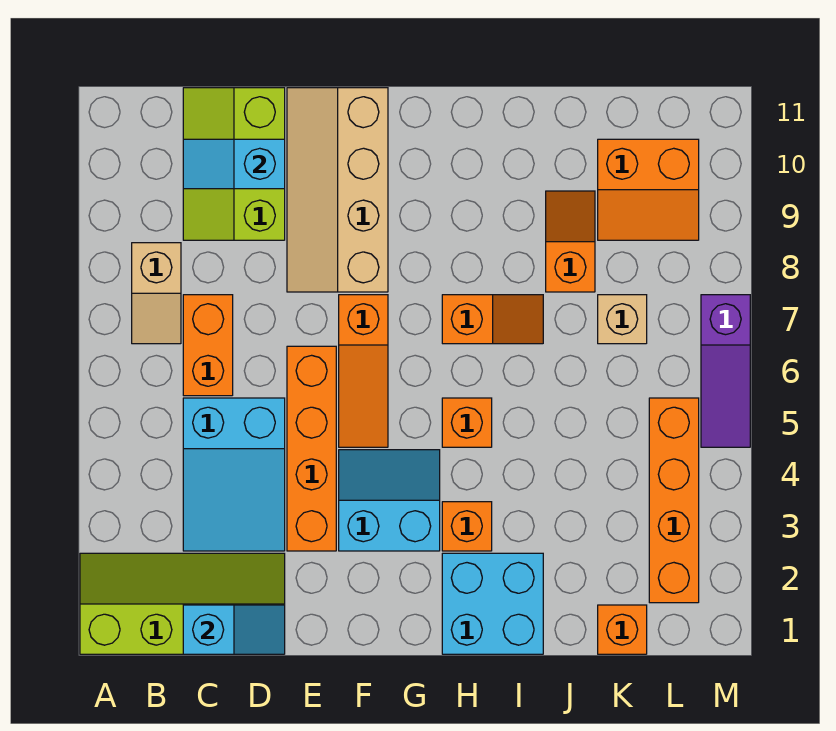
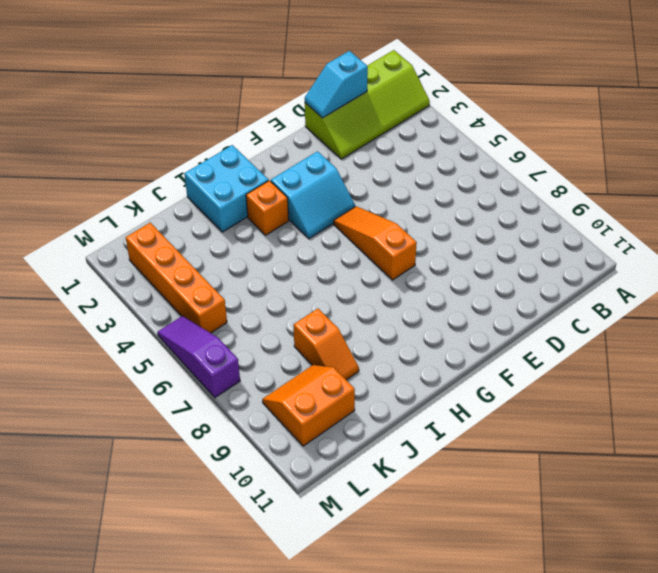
none -> tan slope B7:B8 level 1 top 8
none -> cyan slope C3:D5 level 1 top 5
none -> orange brick C6:C7 level 1

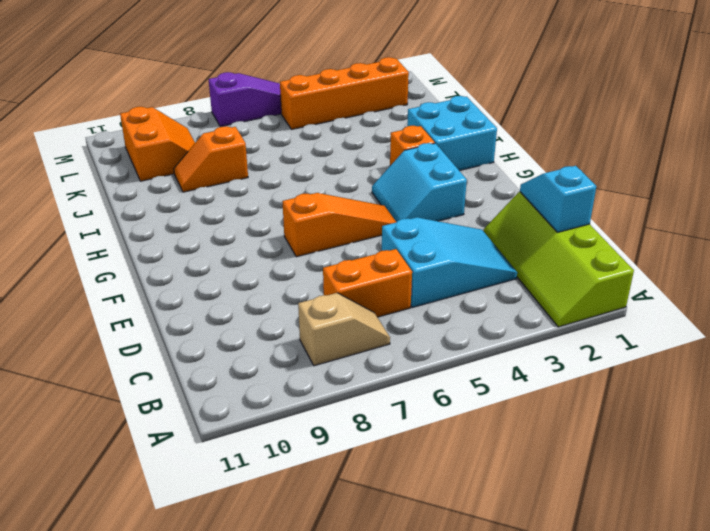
none -> lime slope C9:D11 level 1 top D
none -> orange brick E3:E6 level 1
none -> tan slope E8:F11 level 1 top F

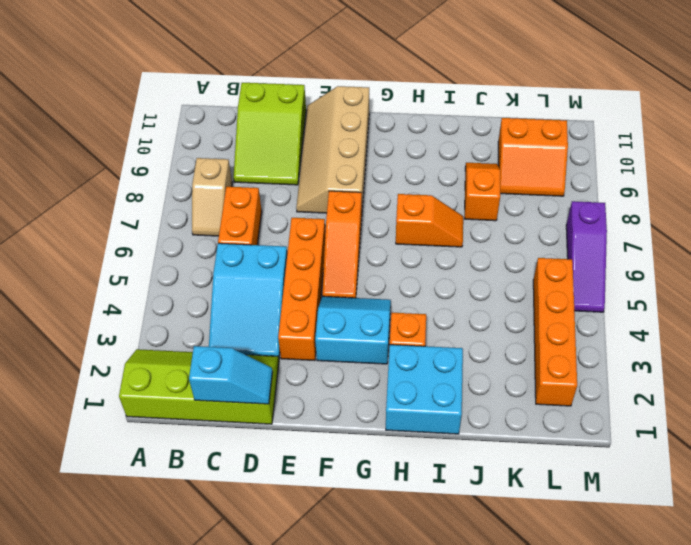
lime slope C9:D11 level 1 top 11 -> lime slope C9:D11 level 1 top D
none -> orange brick H5 level 1
none -> orange brick K1 level 1
none -> tan brick K7 level 1

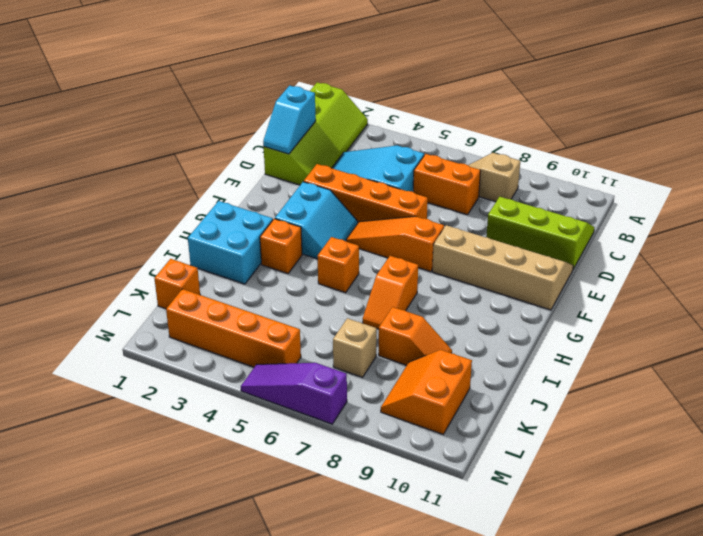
none -> cyan slope C10:D10 level 2 top D

